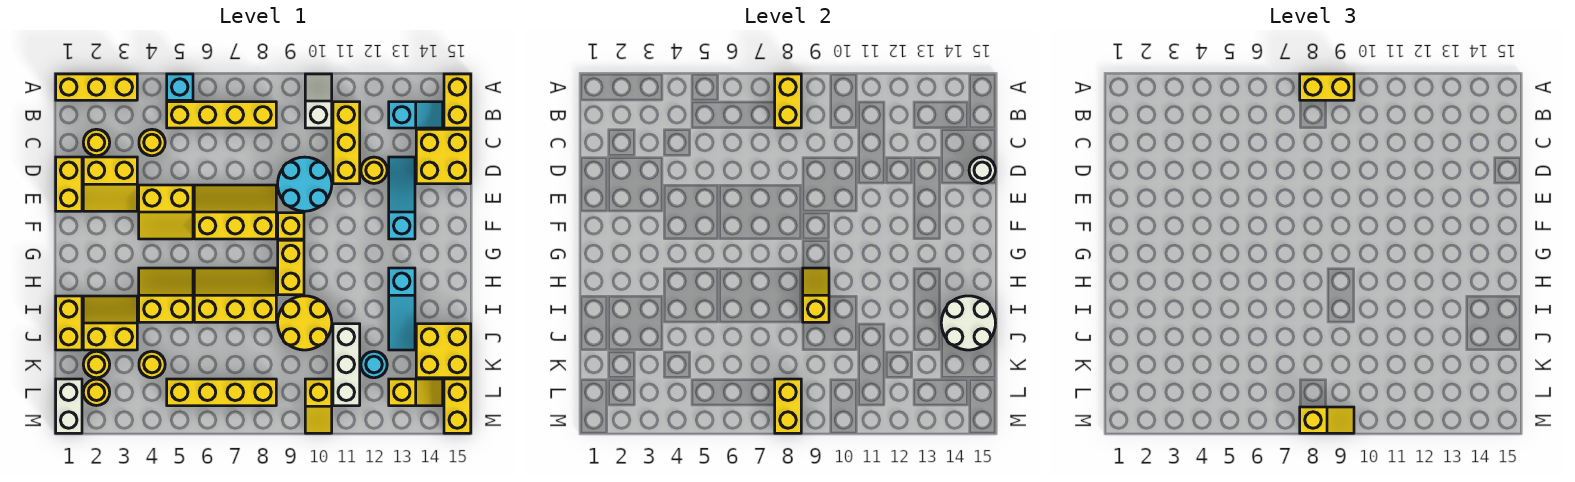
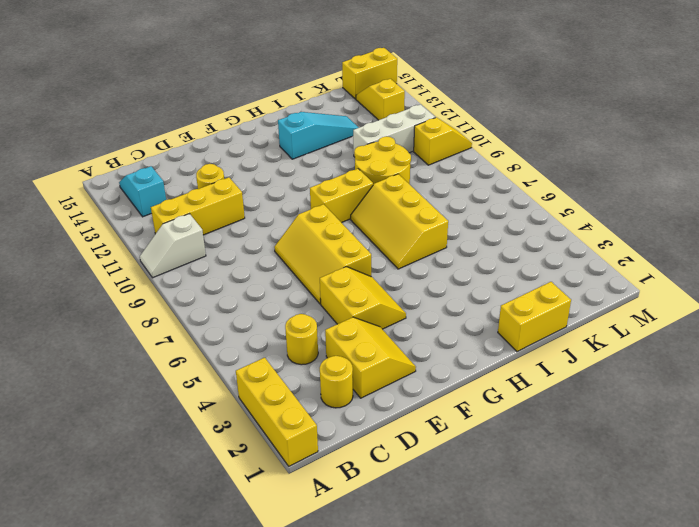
none -> cyan brick A5 level 1
none -> yellow brick A15:B15 level 1
none -> yellow brick B5:B8 level 1
none -> yellow brick C14:D15 level 1

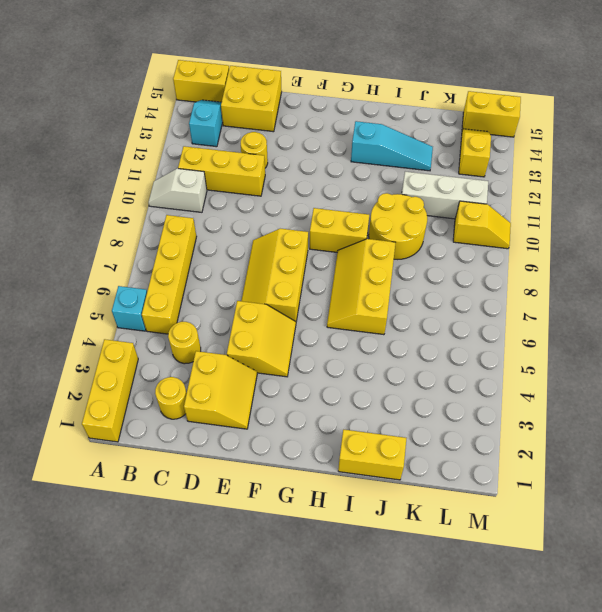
none -> yellow brick D1:E1 level 1
none -> cyan round brick D9:E10 level 1
none -> cyan slope D13:F13 level 1 top F
none -> yellow brick F9 level 1

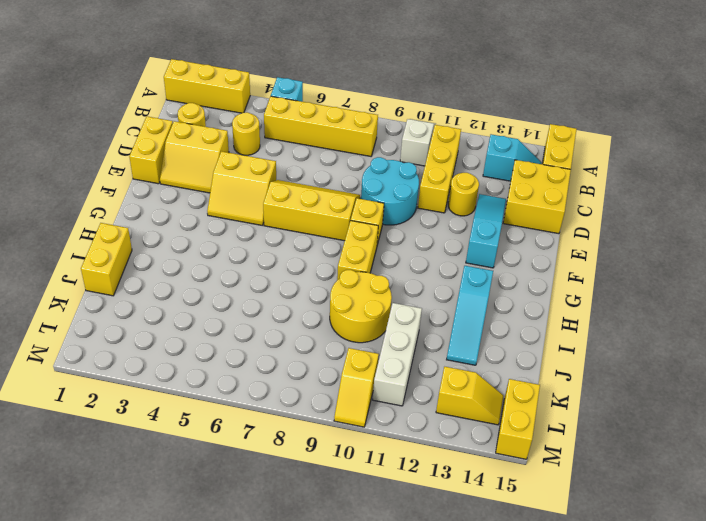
none -> yellow slope H4:I5 level 1 top I
none -> yellow slope H6:I8 level 1 top I
none -> yellow slope I2:J3 level 1 top J
none -> yellow brick J14:K15 level 1

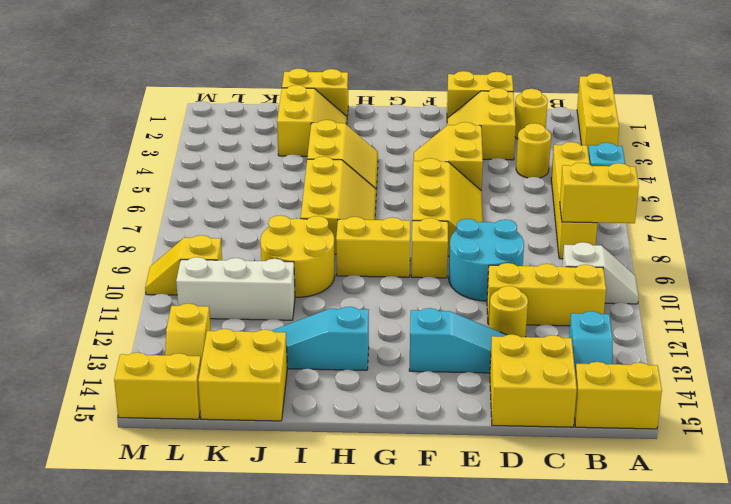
none -> yellow round brick K2 level 1
none -> yellow round brick K4 level 1
none -> cyan round brick K12 level 1
none -> white brick L1:M1 level 1

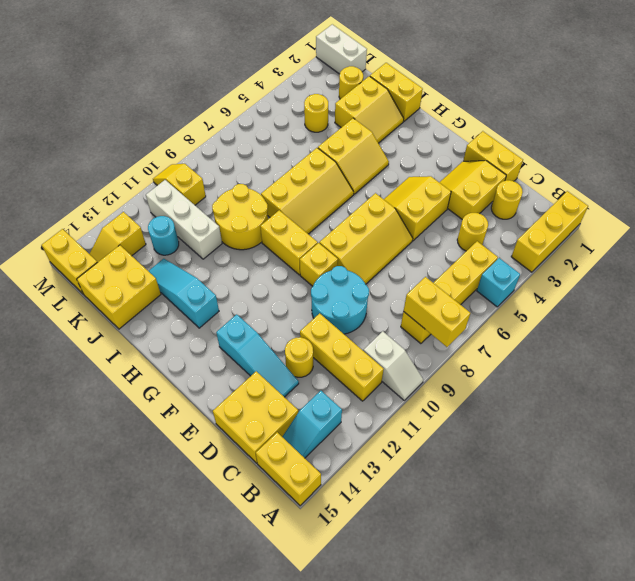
none -> yellow round brick L2 level 1
none -> yellow brick L5:L8 level 1
none -> white round brick D15 level 2
none -> yellow slope H9:I9 level 2 top I

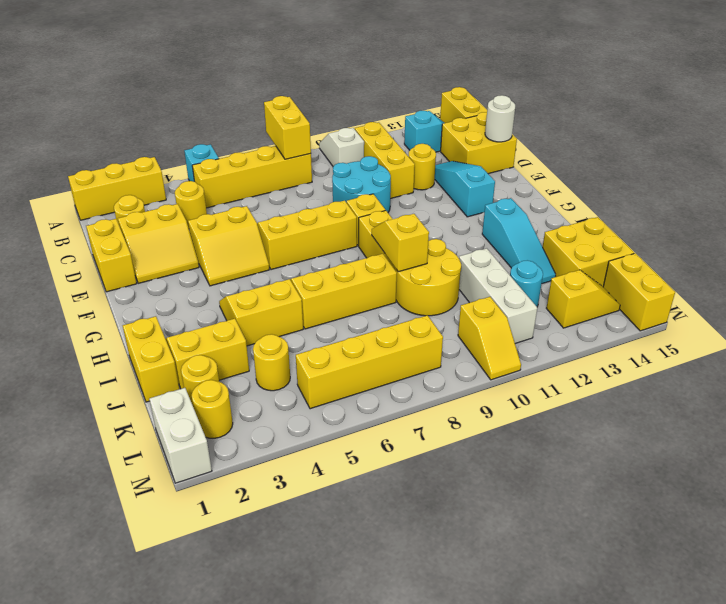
none -> white round brick I14:J15 level 2
none -> yellow brick L8:M8 level 2
none -> yellow brick A8:A9 level 3
none -> yellow slope M8:M9 level 3 top 8

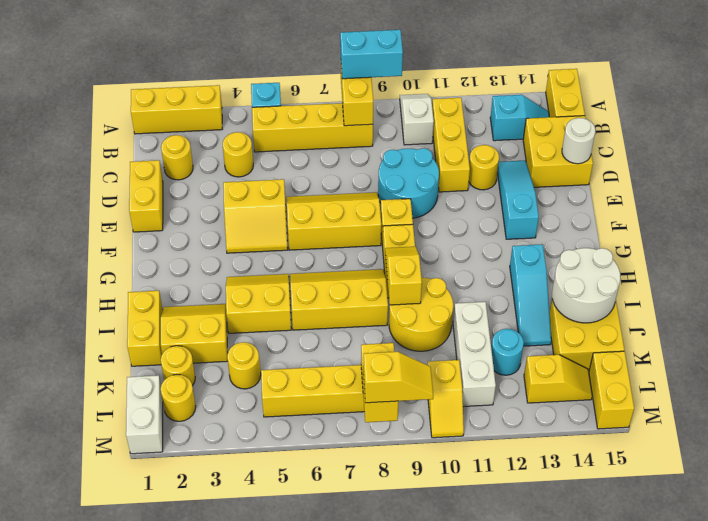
cyan brick A8:A9 level 3 -> yellow brick A8:A9 level 3
none -> yellow slope D2:E3 level 1 top D

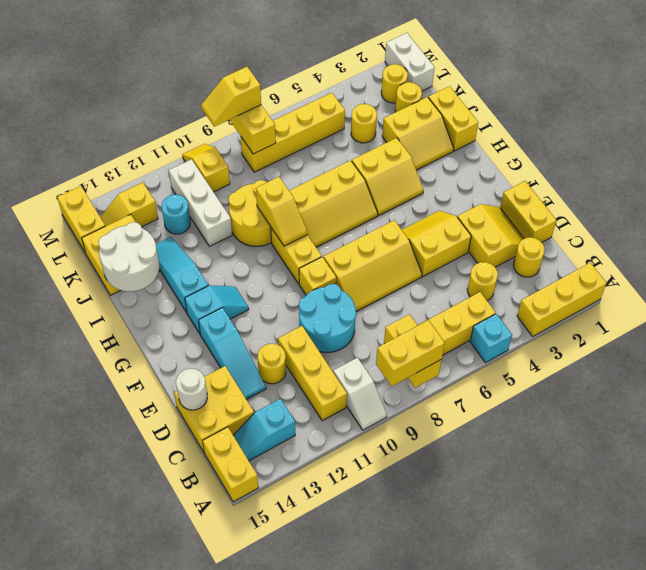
yellow slope D2:E3 level 1 top 3 -> yellow slope D2:E3 level 1 top D
cyan slope G12:G13 level 1 top 13 -> none

